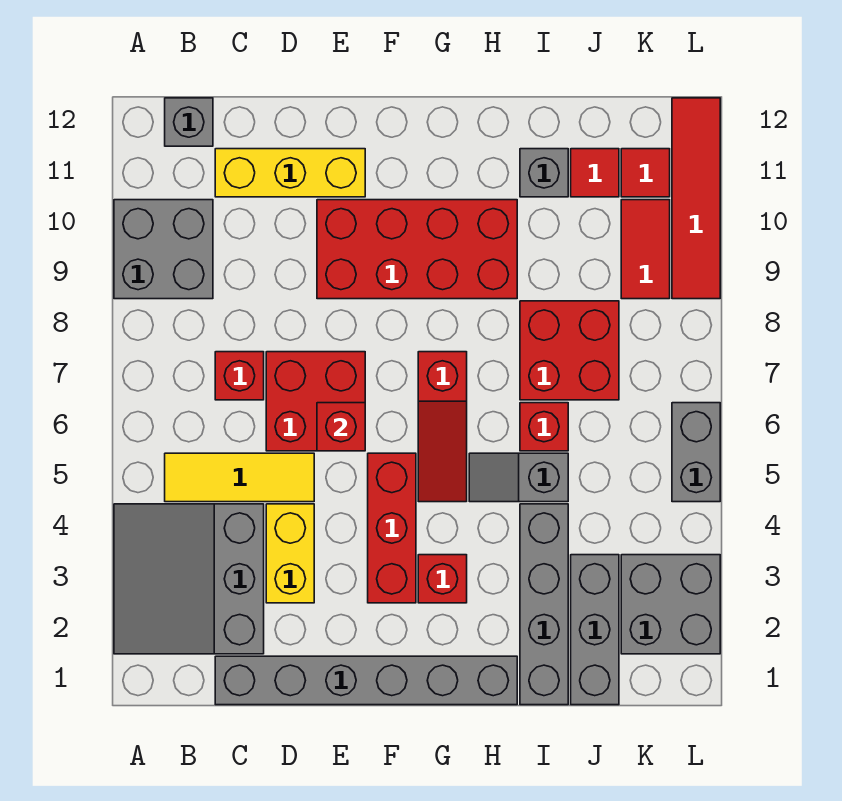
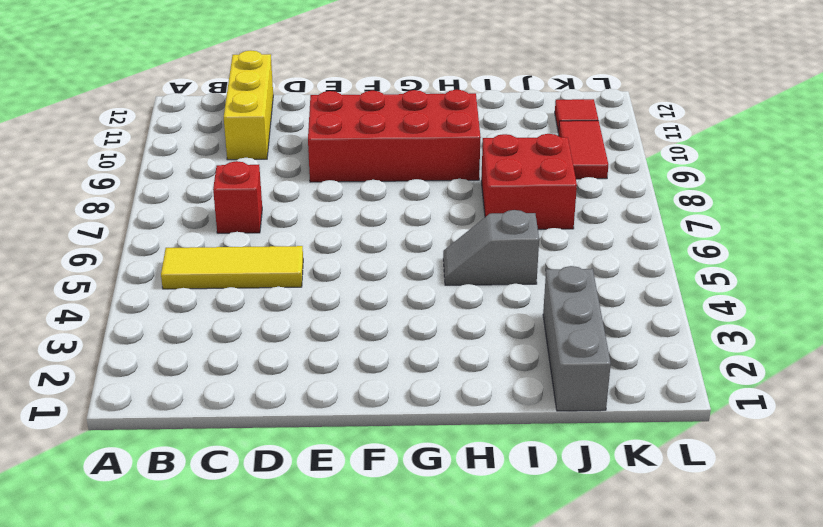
yellow brick C10:C12 level 1 -> yellow brick C11:E11 level 1
none -> grey slope A2:C4 level 1 top C
none -> grey brick A9:B10 level 1
none -> grey brick B12 level 1

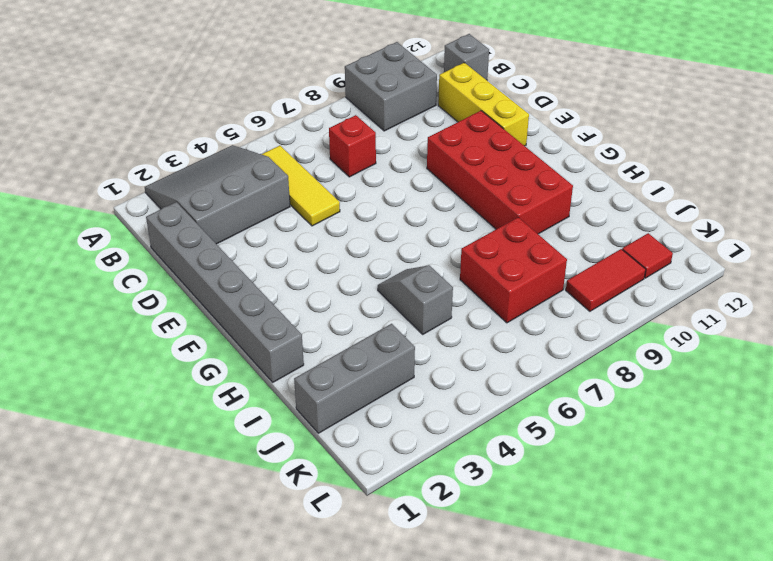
none -> yellow brick D3:D4 level 1
none -> red brick D6:E7 level 1
none -> red brick F3:F5 level 1

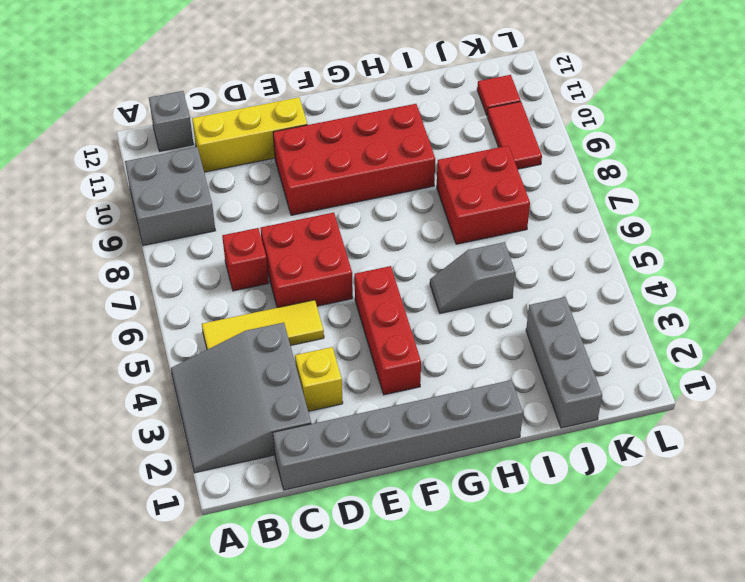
yellow brick D3 level 1 -> yellow brick D3:D4 level 1
none -> red brick G3 level 1
none -> red slope G5:G7 level 1 top 7
none -> grey brick I1:I4 level 1

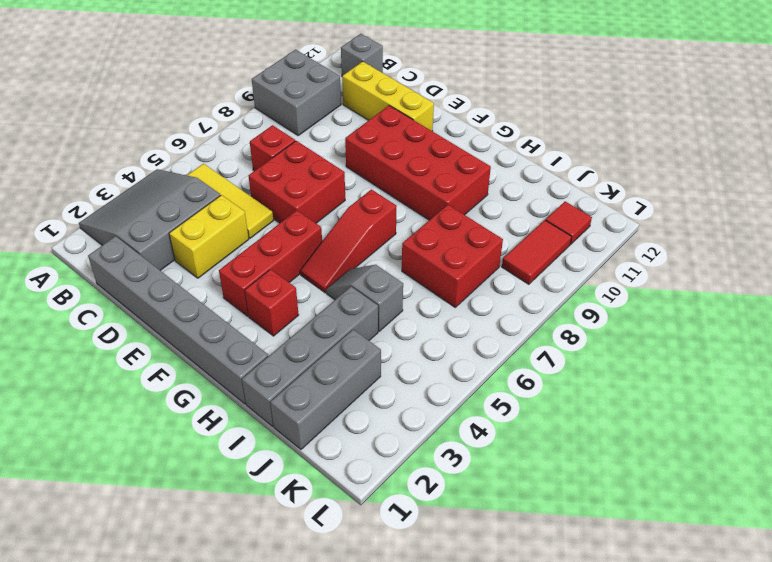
none -> red brick I6 level 1
none -> grey brick I11 level 1
none -> red tile J11 level 1

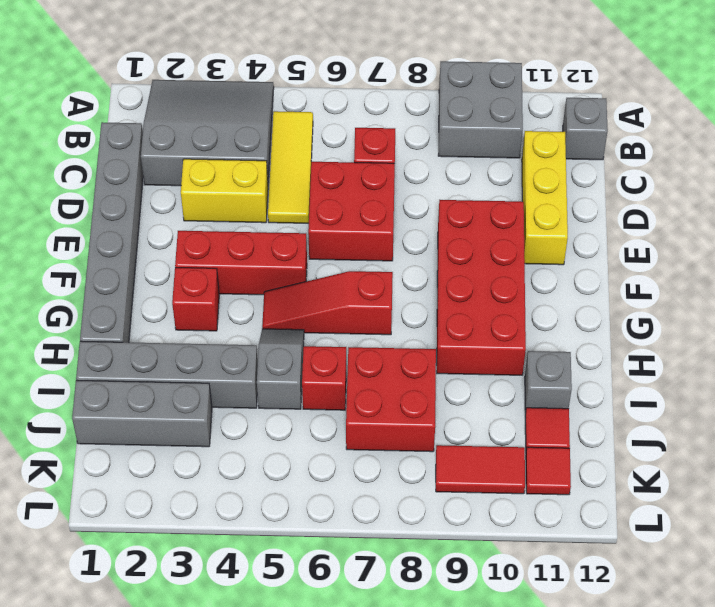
none -> grey brick K2:L3 level 1
none -> grey brick L5:L6 level 1
none -> red tile L9:L12 level 1

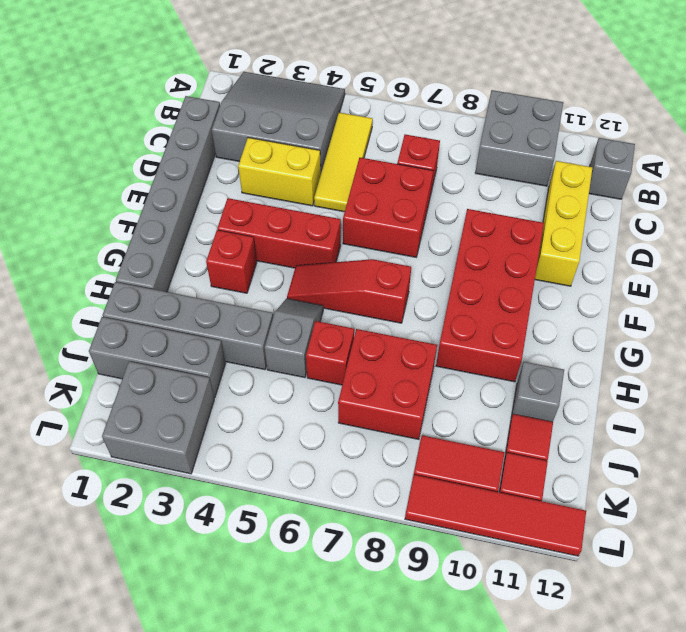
none -> grey brick L5:L6 level 1
none -> red brick E6 level 2

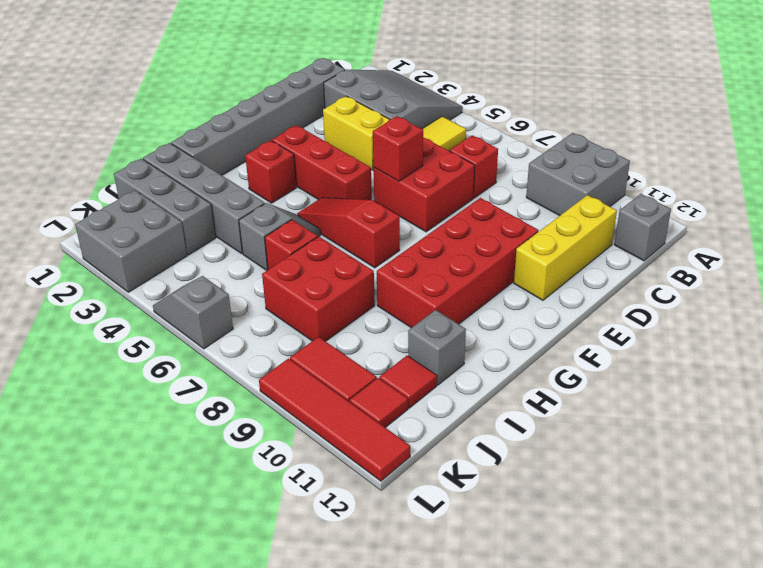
grey slope L5:L6 level 1 top 6 -> grey brick L5:L6 level 1

